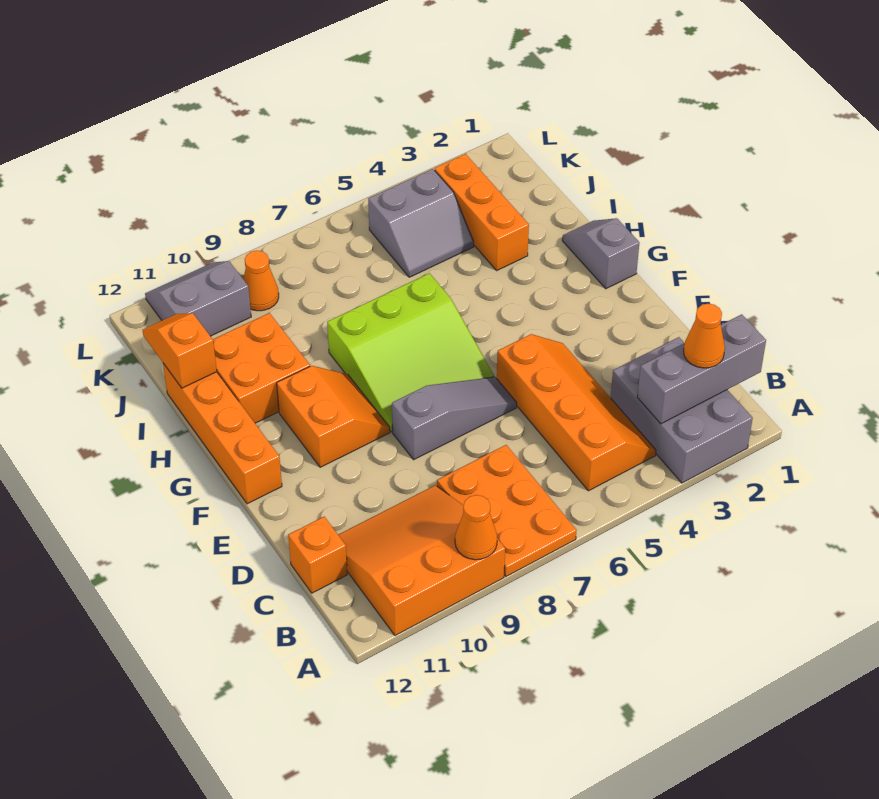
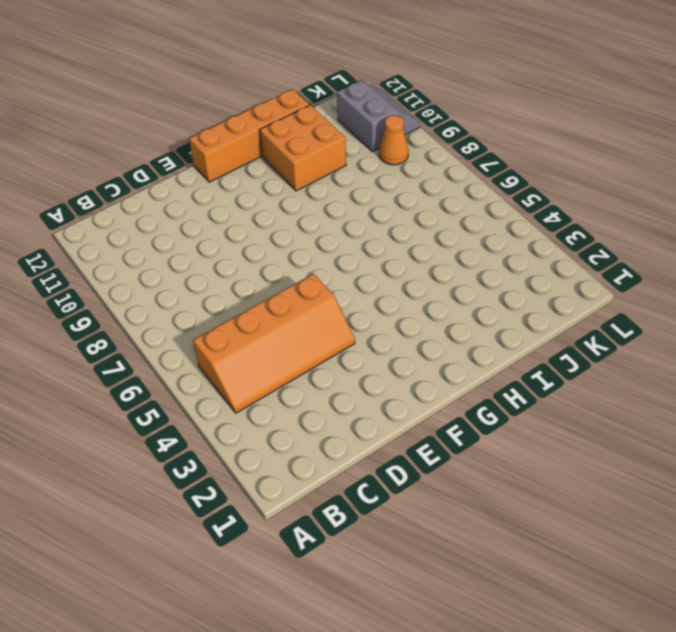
none -> grey brick A2:C3 level 1
none -> orange plate A7:C8 level 1
none -> orange slope A9:C11 level 1 top A

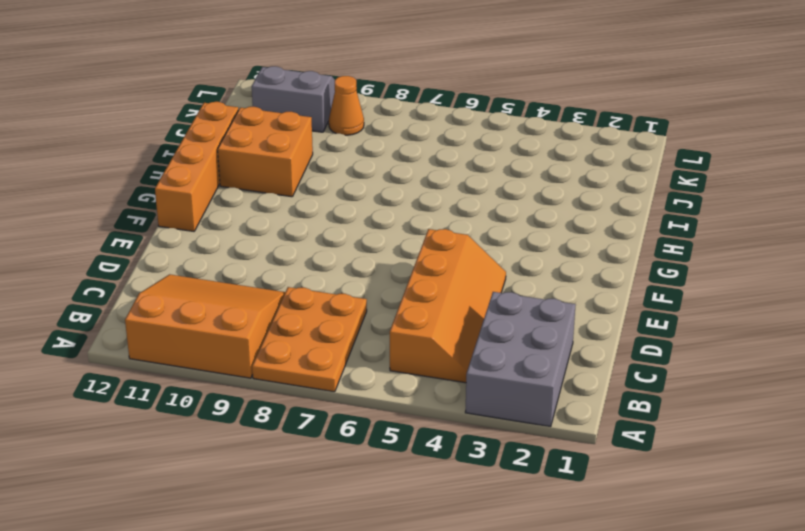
none -> orange brick C12 level 1
none -> grey slope E6:E8 level 1 top 8
none -> lime slope F6:H8 level 1 top H

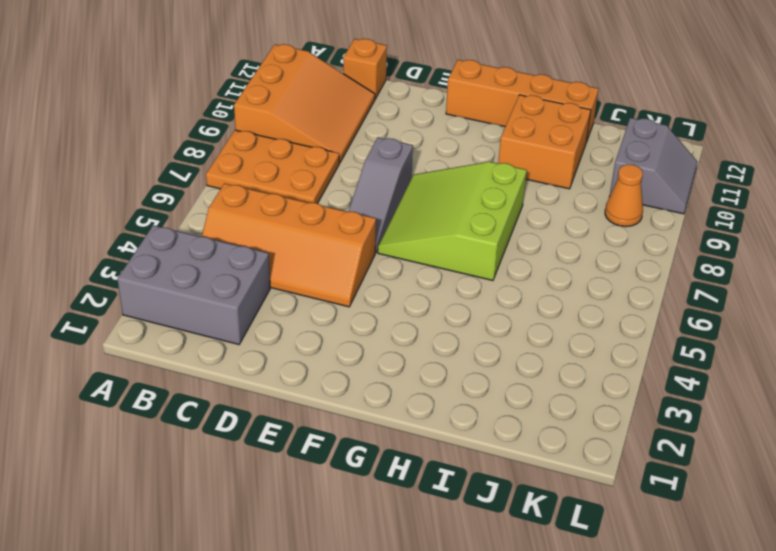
none -> orange slope F9:G10 level 1 top 10
none -> grey slope G1:H1 level 1 top G
none -> orange brick I3:K3 level 1

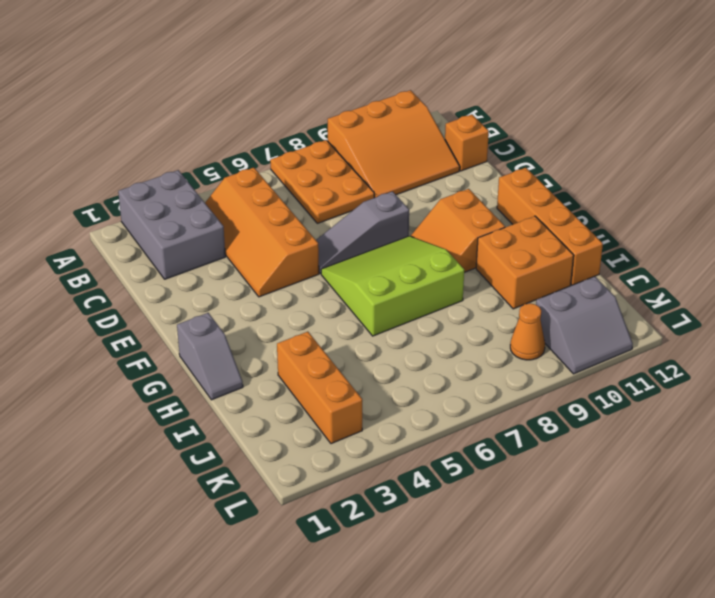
none -> grey slope J4:K5 level 1 top K
none -> orange cone A9 level 2
none -> grey brick B1:B3 level 2

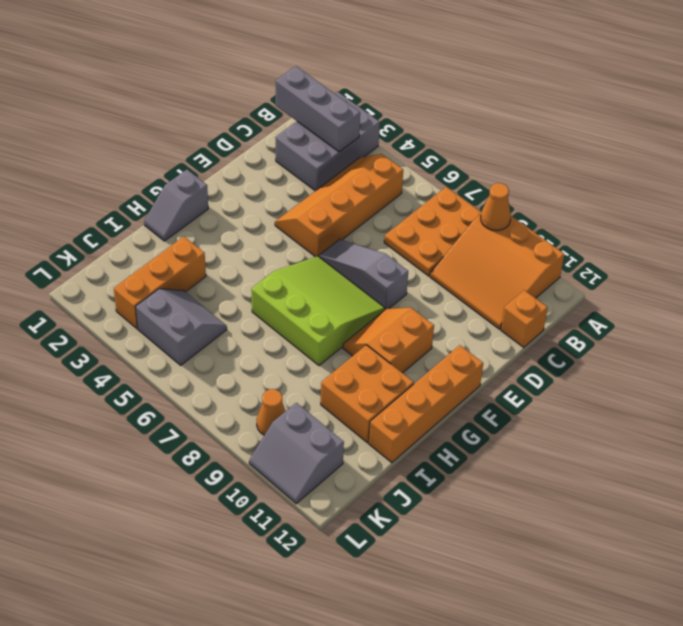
none -> orange slope I12:J12 level 2 top I
none -> orange cone B2 level 3

